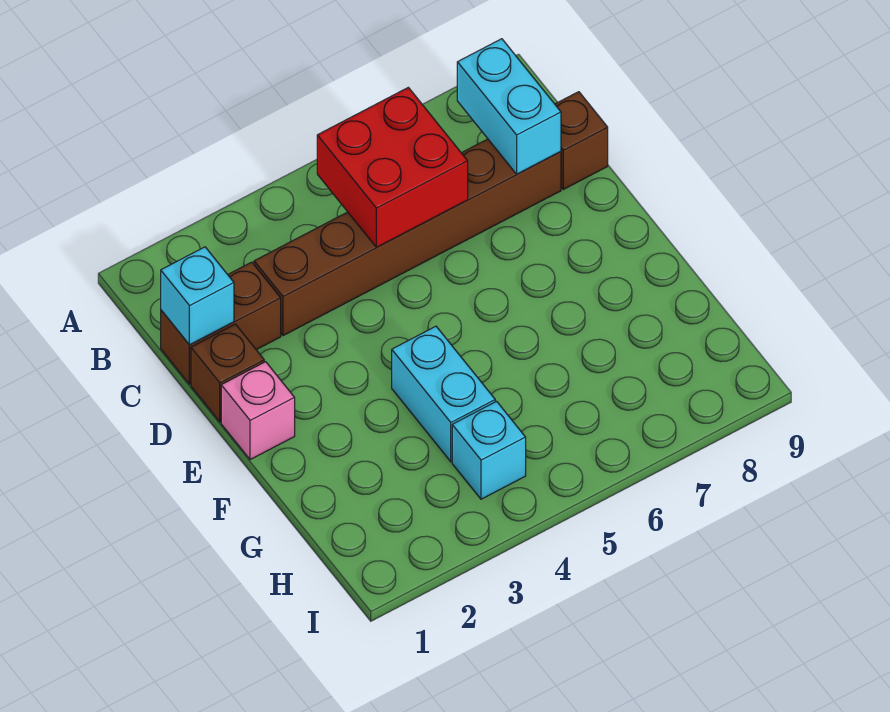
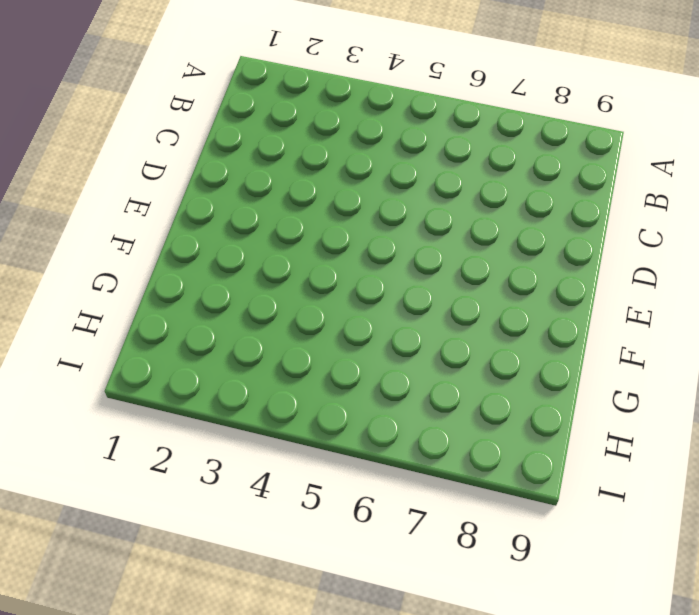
none -> brown brick C1:C2 level 1
none -> brown brick C3:C8 level 1

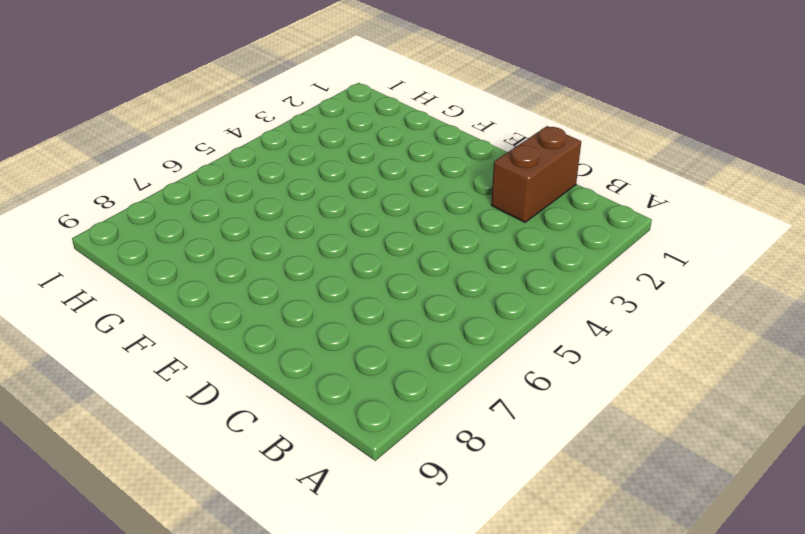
none -> brown brick C3:C8 level 1
none -> brown brick C9 level 1

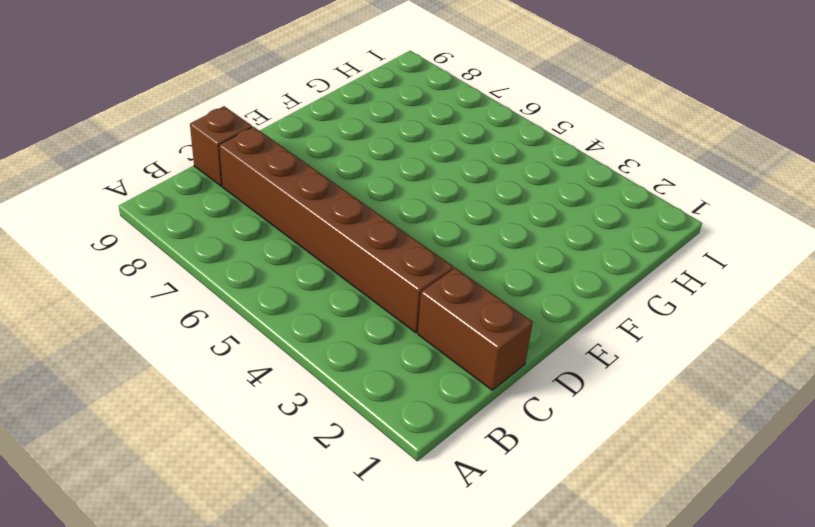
none -> brown brick D1 level 1
none -> pink brick E1 level 1

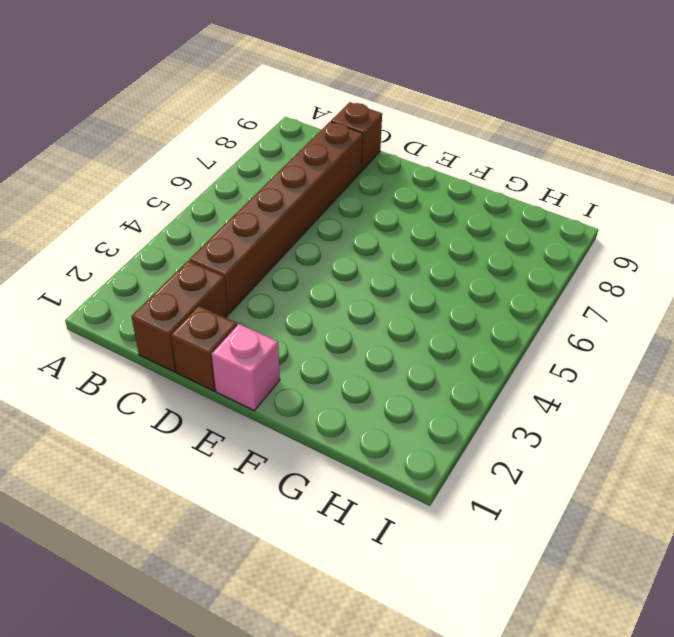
none -> cyan brick F4:G4 level 1
none -> cyan brick H4 level 1

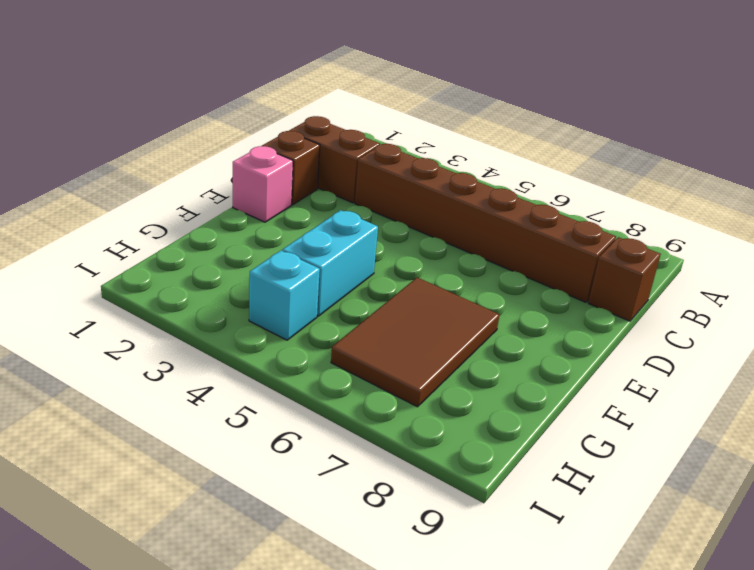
brown tile F6:H7 level 1 -> none
none -> red brick B5:C6 level 2
none -> cyan brick B8:C8 level 2

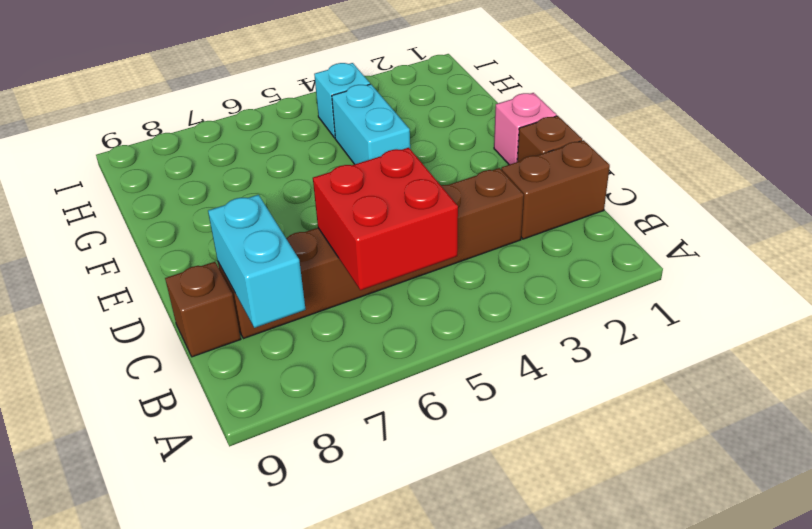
none -> cyan brick C1 level 2

